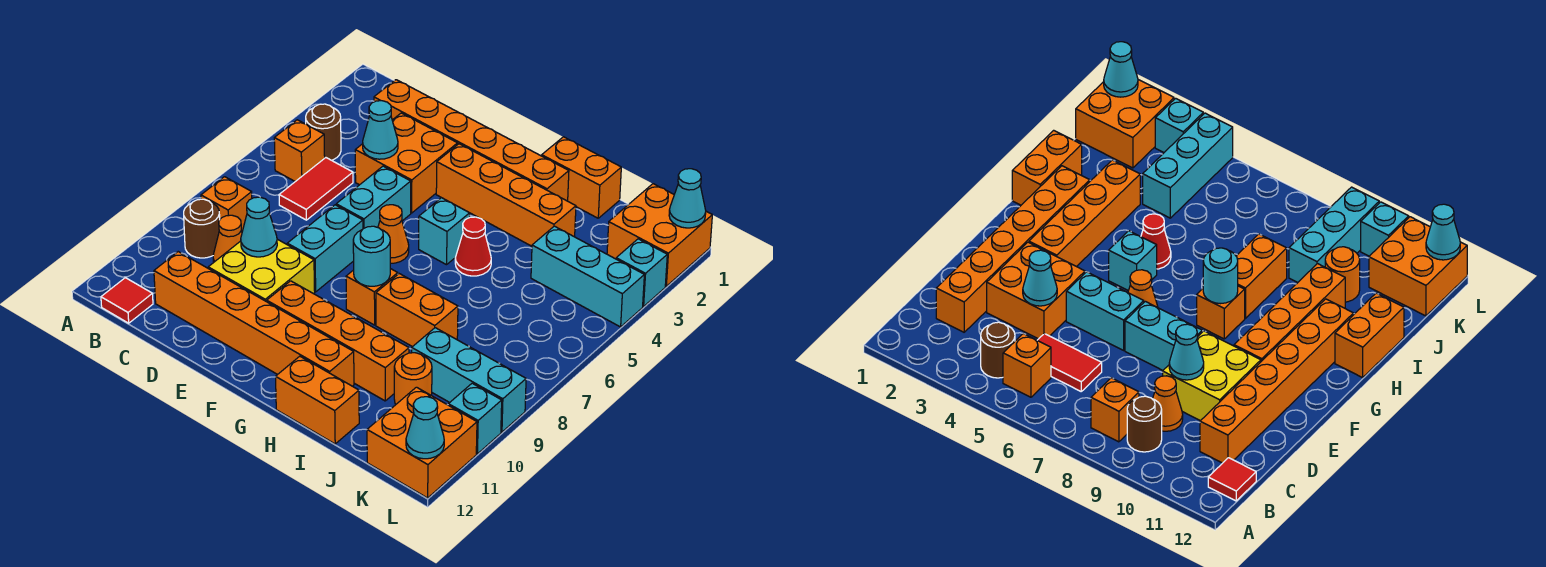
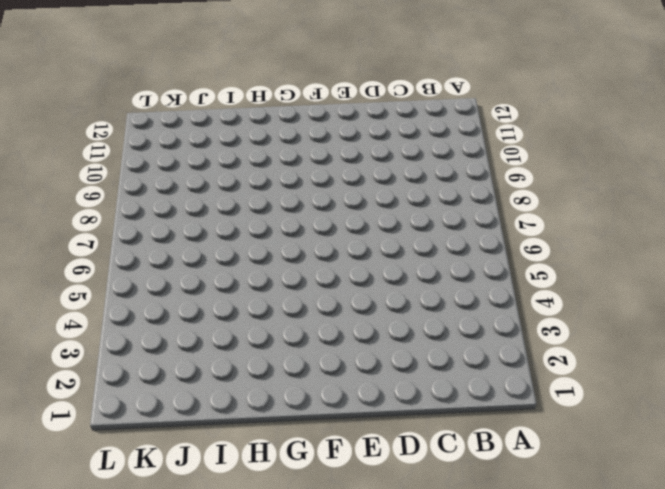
none -> brown round brick B4 level 1
none -> orange brick B5 level 1
none -> orange brick B8 level 1
none -> brown round brick B9 level 1

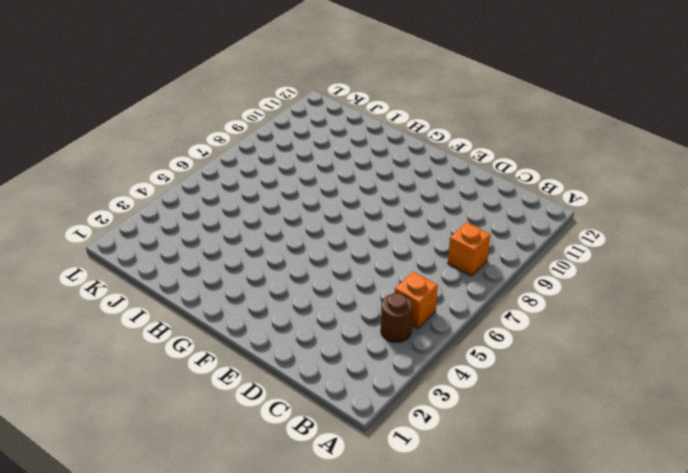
none -> brown round brick B9 level 1
none -> red tile B12 level 1
none -> orange brick C2:H2 level 1
none -> red tile C5:C6 level 1

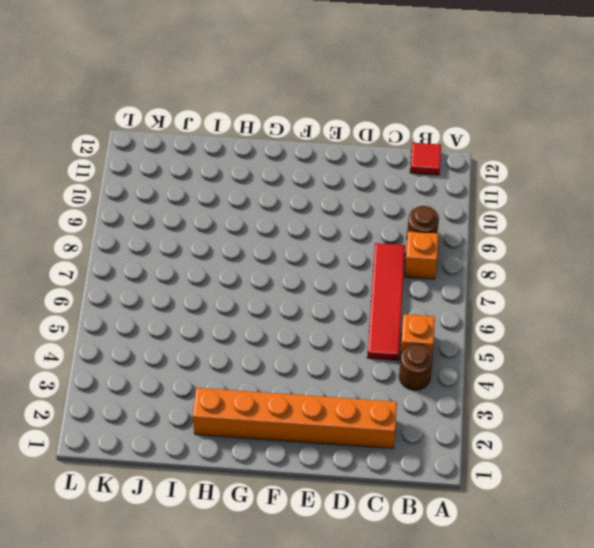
red tile C5:C8 level 1 -> red tile C5:C6 level 1
none -> orange cone C9 level 1
none -> orange brick C11:H11 level 1
none -> orange brick D3:E4 level 1
none -> yellow brick D9:E10 level 1

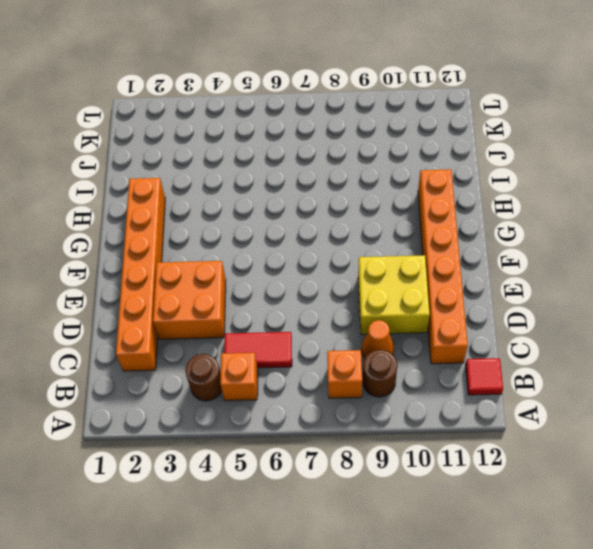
none -> cyan brick E5:E6 level 1
none -> cyan brick E7:E8 level 1
none -> orange brick F3:I3 level 1
none -> orange cone F6 level 1

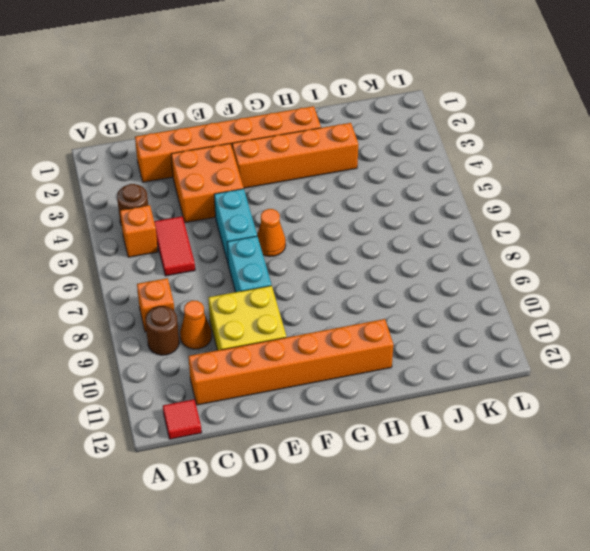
none -> orange brick F10:I10 level 1
none -> cyan brick G5 level 1
none -> orange brick G8 level 1
none -> orange brick H1:I1 level 1

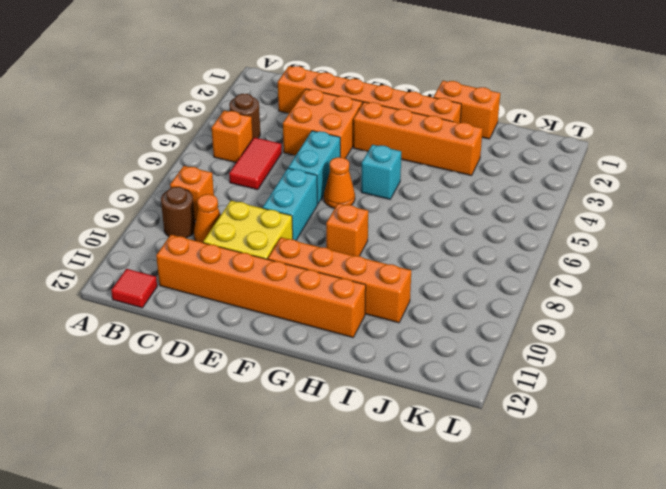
none -> red cone H5 level 1
none -> orange brick H8:I8 level 1
none -> orange brick H12:I12 level 1
none -> cyan brick J4:L4 level 1

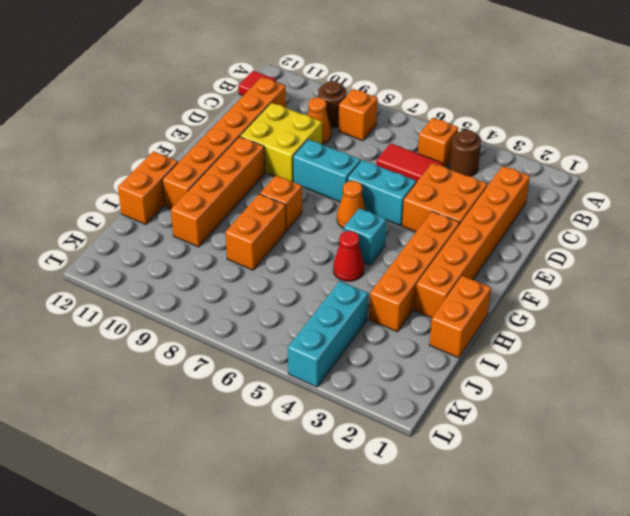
none -> cyan brick J9:L9 level 1
none -> orange round brick J10 level 1
none -> orange brick K1:L2 level 1
none -> orange brick K11:L12 level 1

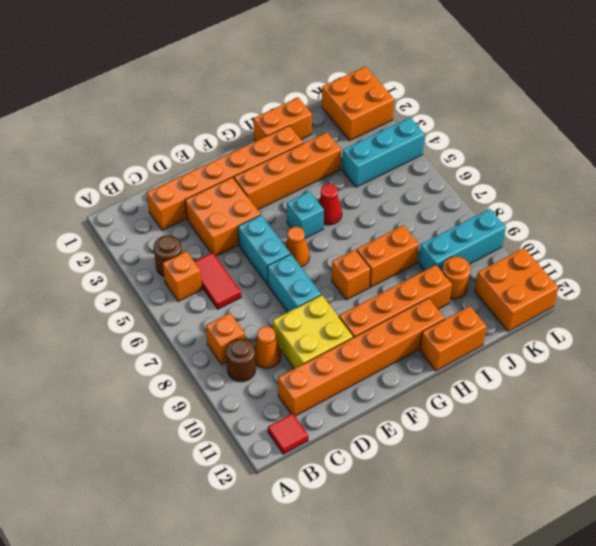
none -> cyan brick L3 level 1
none -> cyan brick L10 level 1
none -> cyan cone D4 level 2
none -> cyan cone D9 level 2

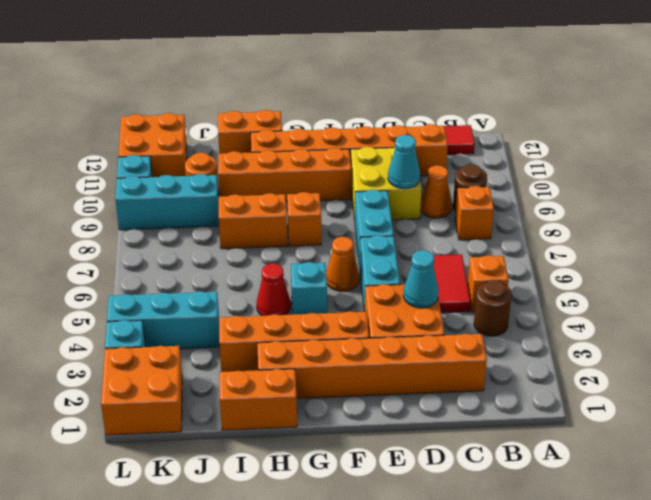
none -> cyan round brick G8 level 2
none -> cyan cone L1 level 2
none -> cyan cone L12 level 2

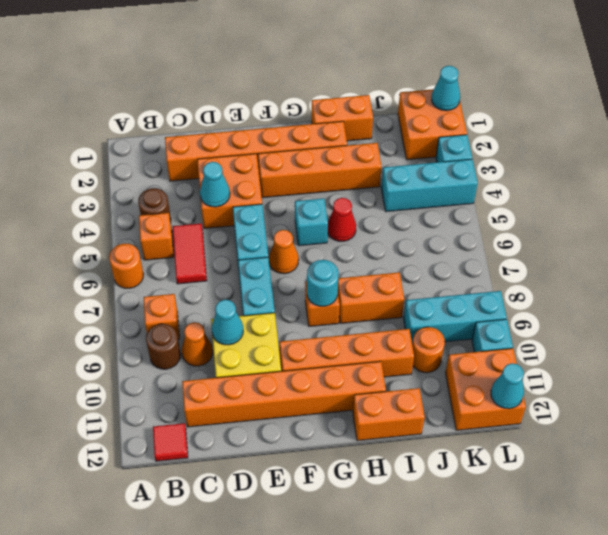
orange round brick A6 level 1 -> none

